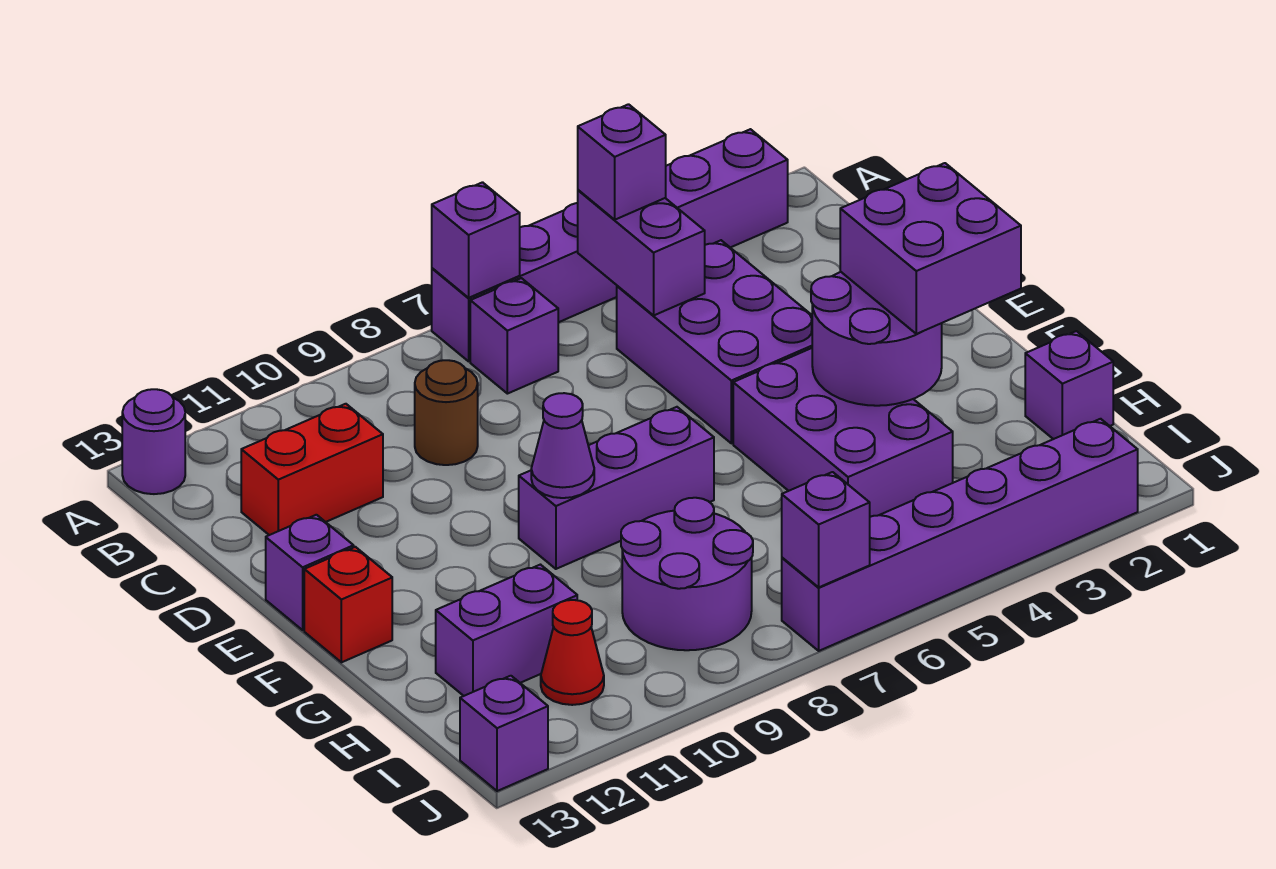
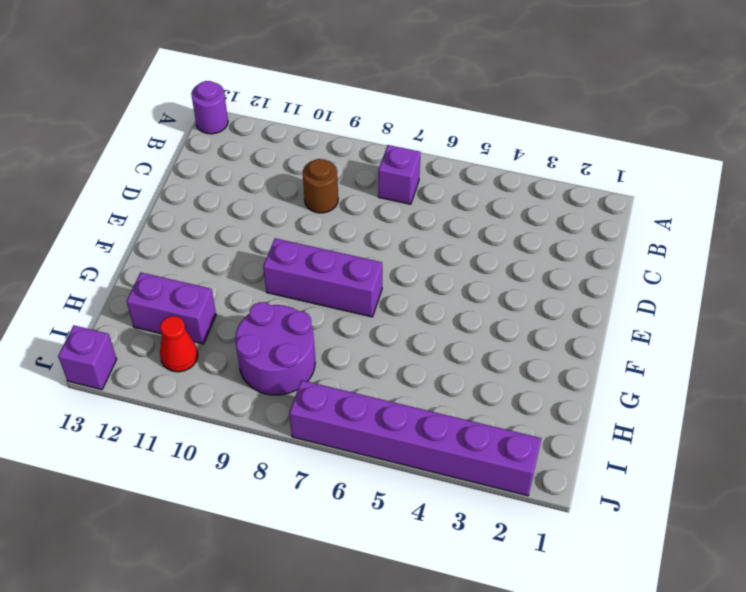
none -> purple brick A2:A7 level 1
none -> purple brick C4:E5 level 1
none -> red brick C11:C12 level 1

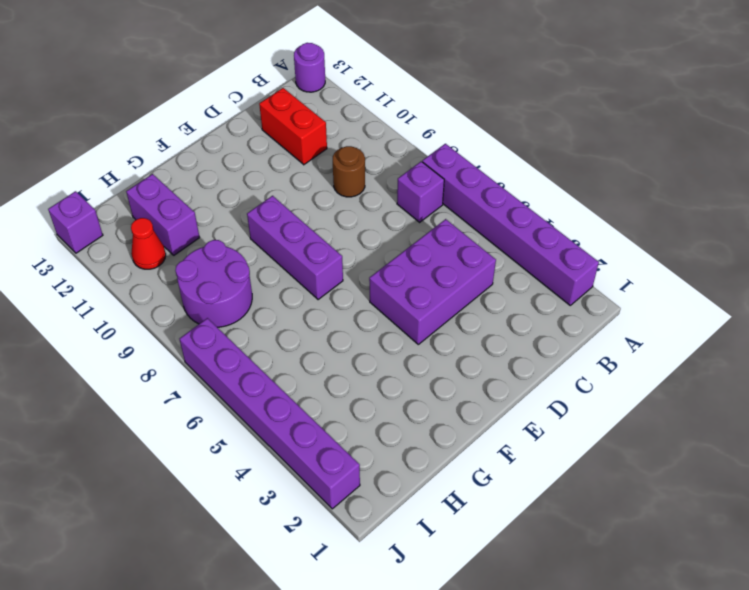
none -> purple brick E13 level 1
none -> purple brick F4:H5 level 1
none -> red brick F13 level 1

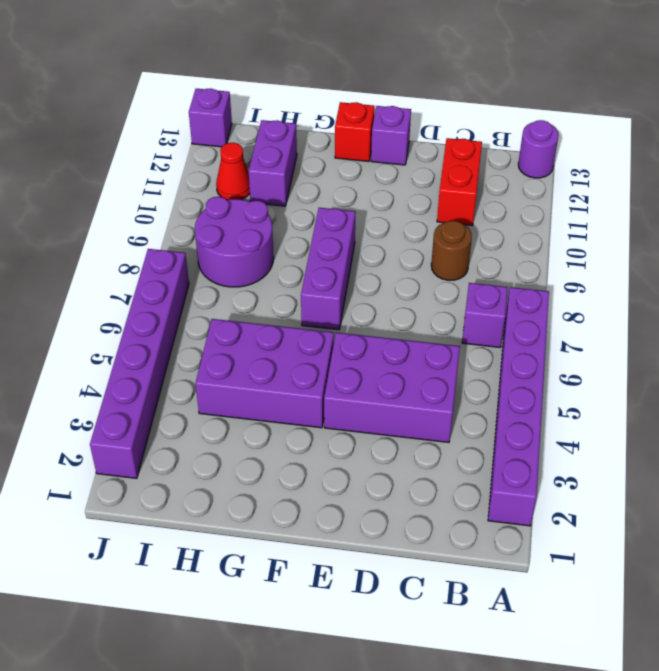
none -> purple brick H1 level 1
none -> purple brick A7 level 2
none -> purple brick B5:C5 level 2

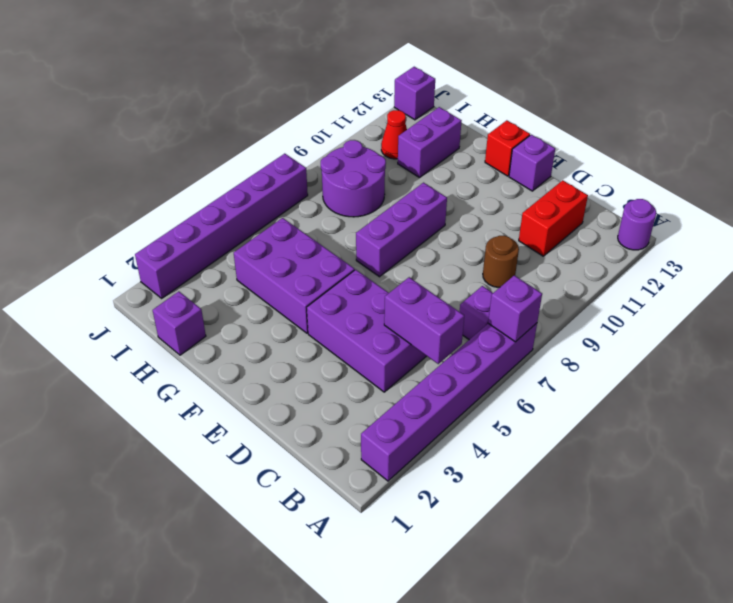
none -> purple round brick F3:G4 level 2
none -> purple cone F9 level 2
none -> purple brick J7 level 2

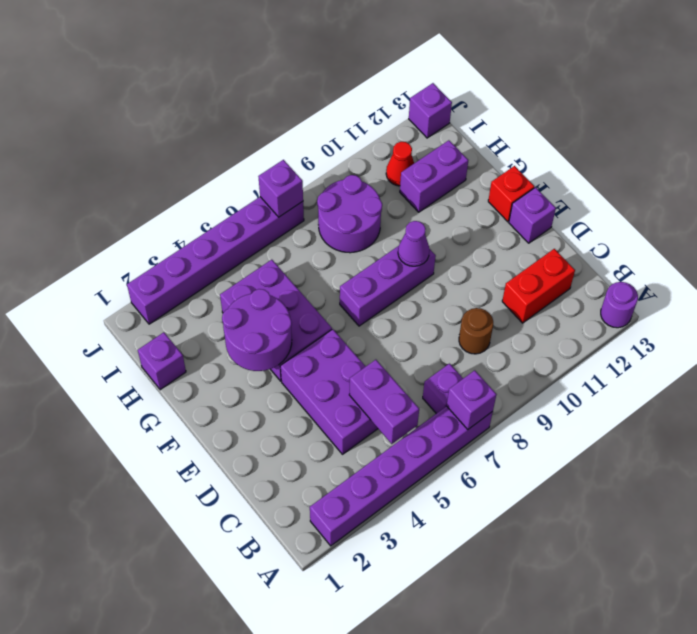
none -> purple brick B5 level 3
none -> purple brick F2:G3 level 3

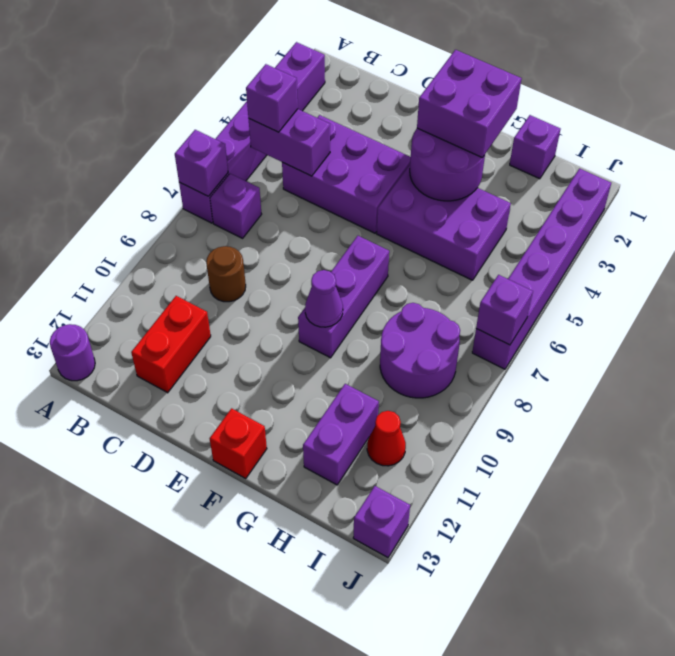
none -> purple brick E13 level 1

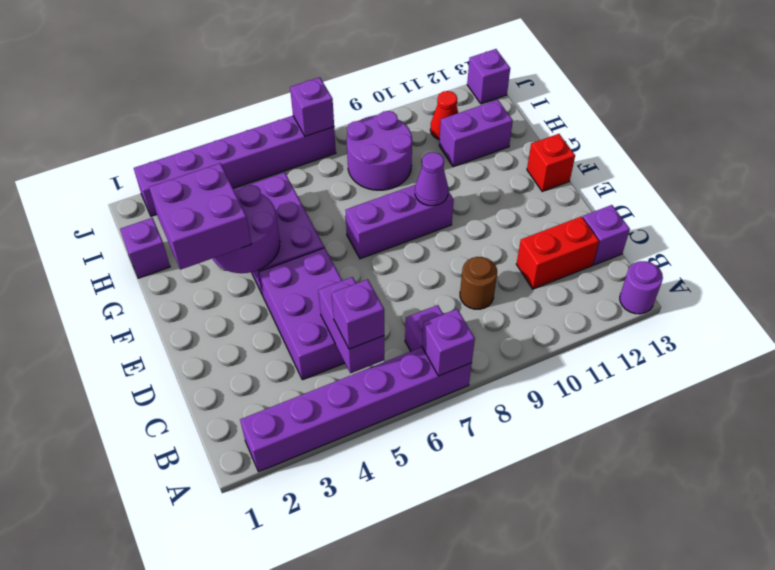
purple brick C13 level 1 -> purple brick E13 level 1

